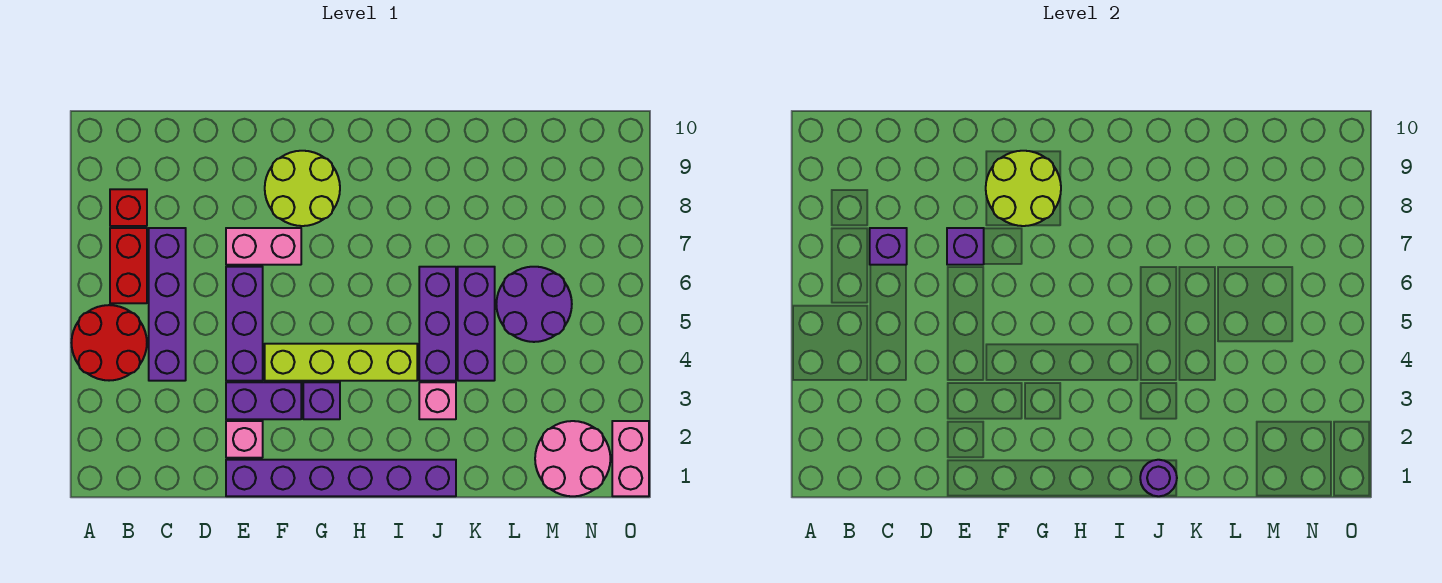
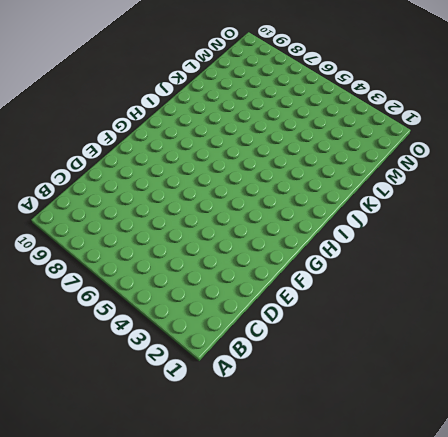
none -> red round brick A4:B5 level 1
none -> red brick B6:B7 level 1
none -> red brick B8 level 1

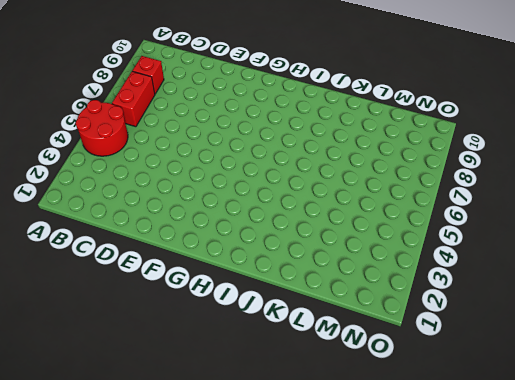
none -> purple brick C4:C7 level 1
none -> purple brick E1:J1 level 1
none -> pink brick E2 level 1

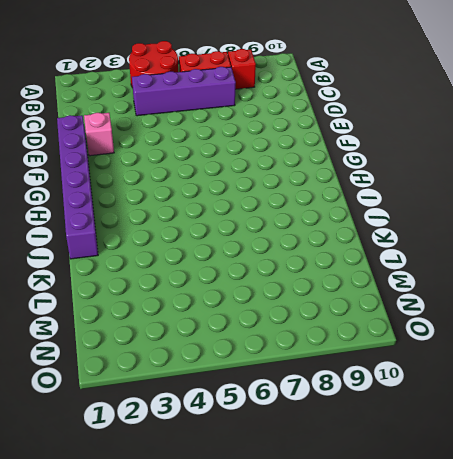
none -> purple brick E3:F3 level 1
none -> purple brick E4:E6 level 1
none -> pink brick E7:F7 level 1

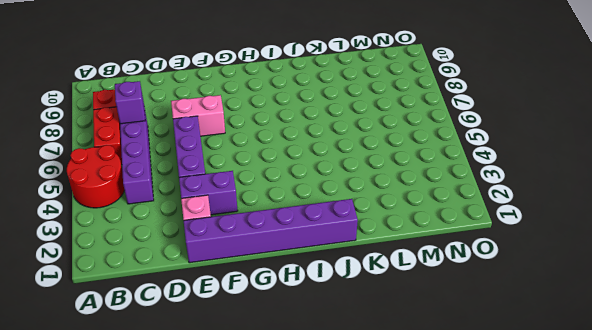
none -> lime brick F4:I4 level 1
none -> lime round brick F8:G9 level 1
none -> purple brick G3 level 1

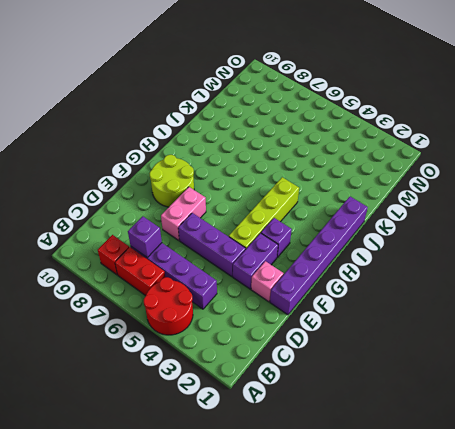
none -> pink brick J3 level 1
none -> purple brick J4:J6 level 1
none -> purple brick K4:K6 level 1

